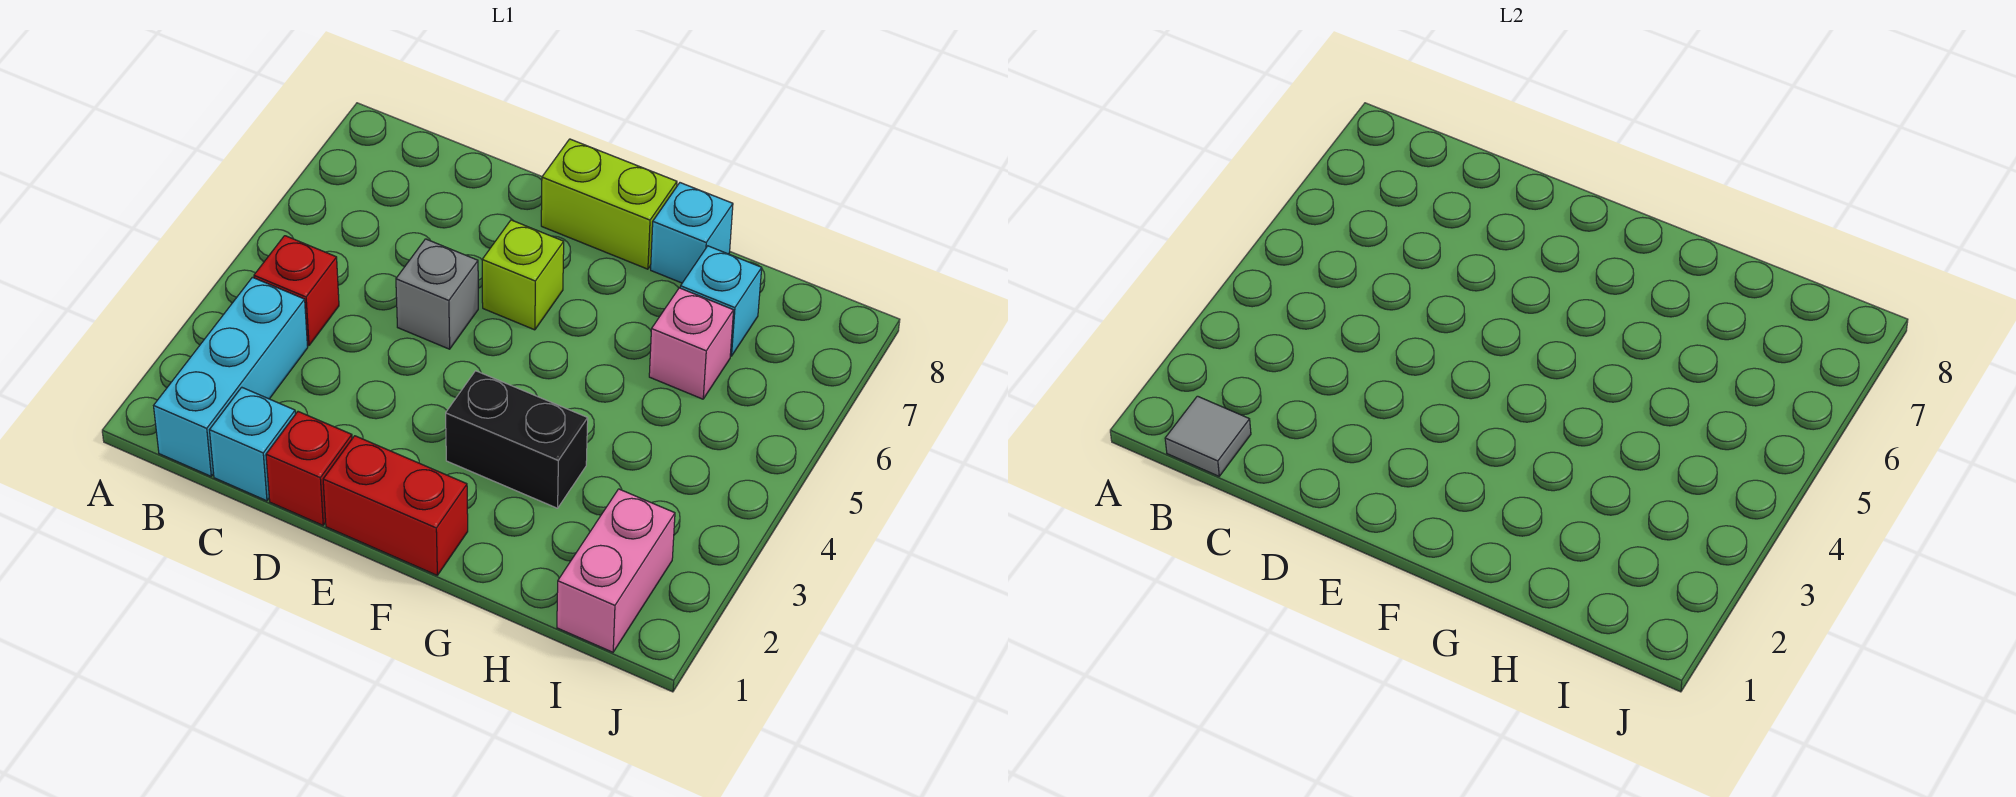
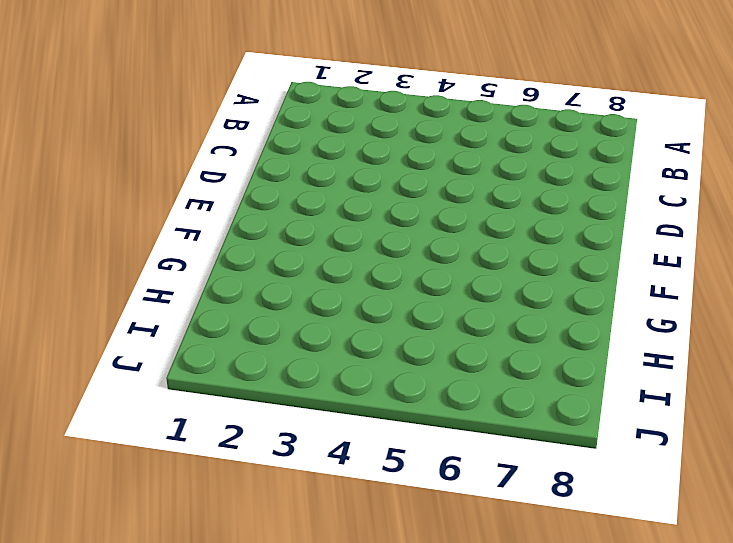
none -> cyan brick B1:B3 level 1
none -> red brick B4 level 1
none -> cyan brick C1 level 1

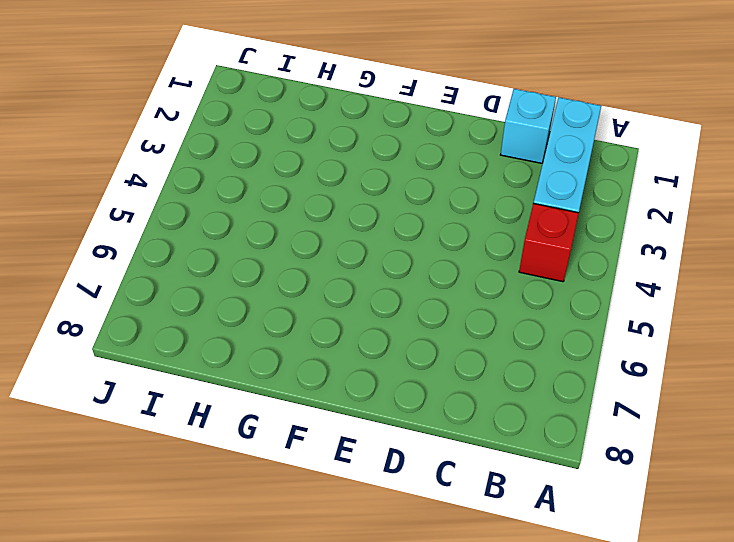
none -> red brick D1 level 1
none -> grey brick D5 level 1
none -> red brick E1:F1 level 1

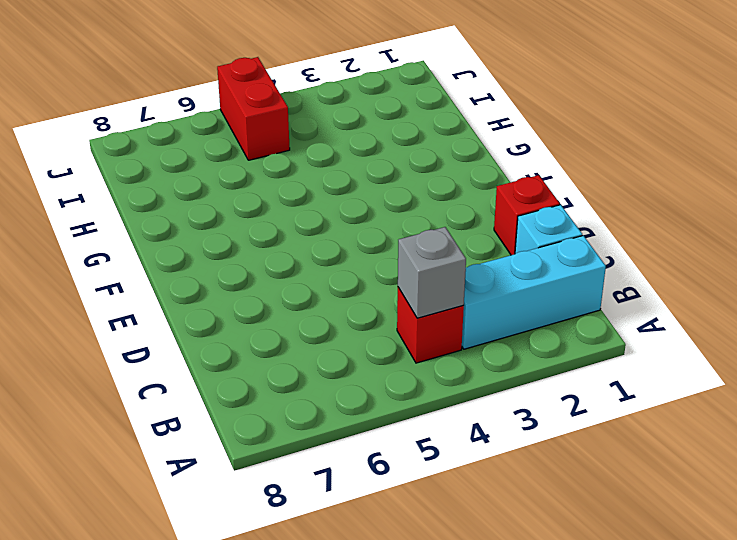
grey brick B4 level 2 -> grey brick D5 level 1
red brick I5:J5 level 1 -> red brick E1:F1 level 1
none -> lime brick E6 level 1
none -> lime brick E8:F8 level 1
none -> black brick F3:G3 level 1

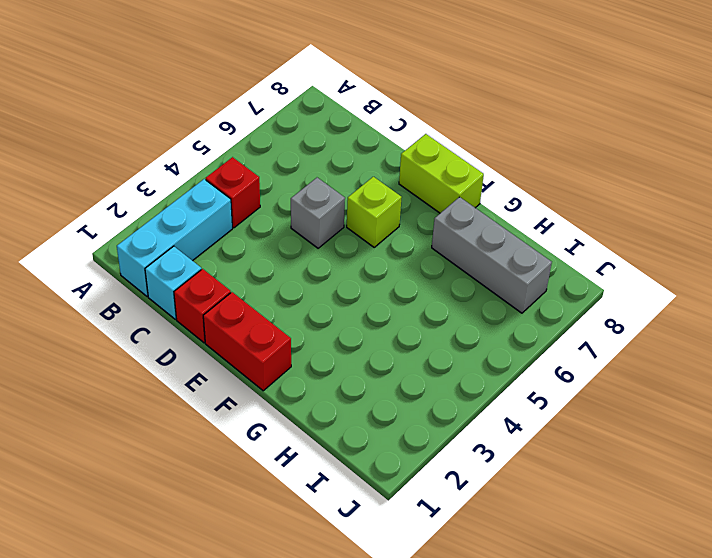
grey brick G7:I7 level 1 -> cyan brick H7 level 1
none -> black brick F3:G3 level 1
none -> cyan brick G8 level 1
none -> pink brick H6 level 1

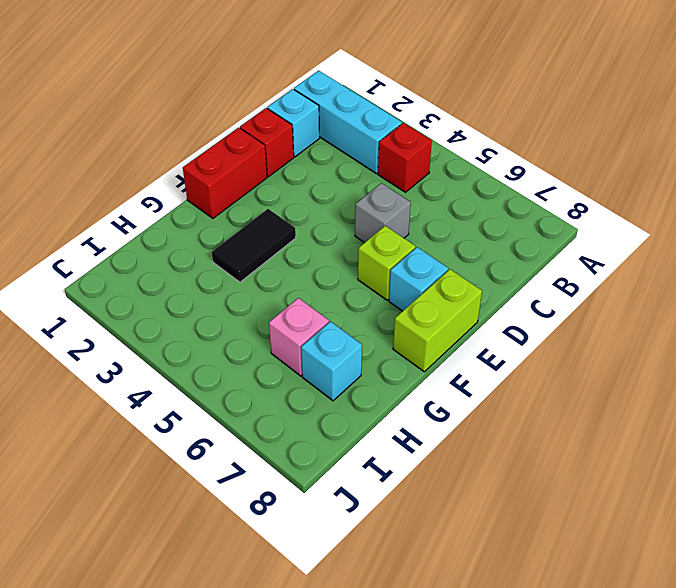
cyan brick E7 level 1 -> cyan brick G8 level 1
black tile F3:G3 level 1 -> black brick F3:G3 level 1
none -> pink brick I1:I2 level 1
none -> grey tile B1 level 2

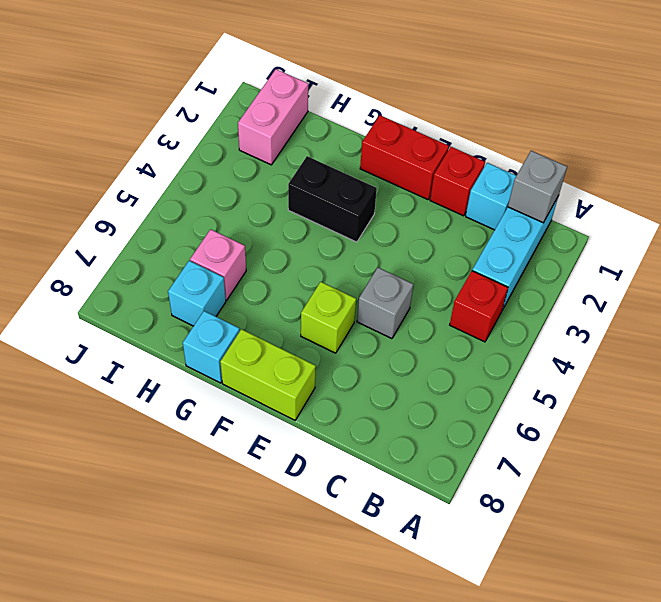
grey brick B1 level 2 -> grey tile B1 level 2

